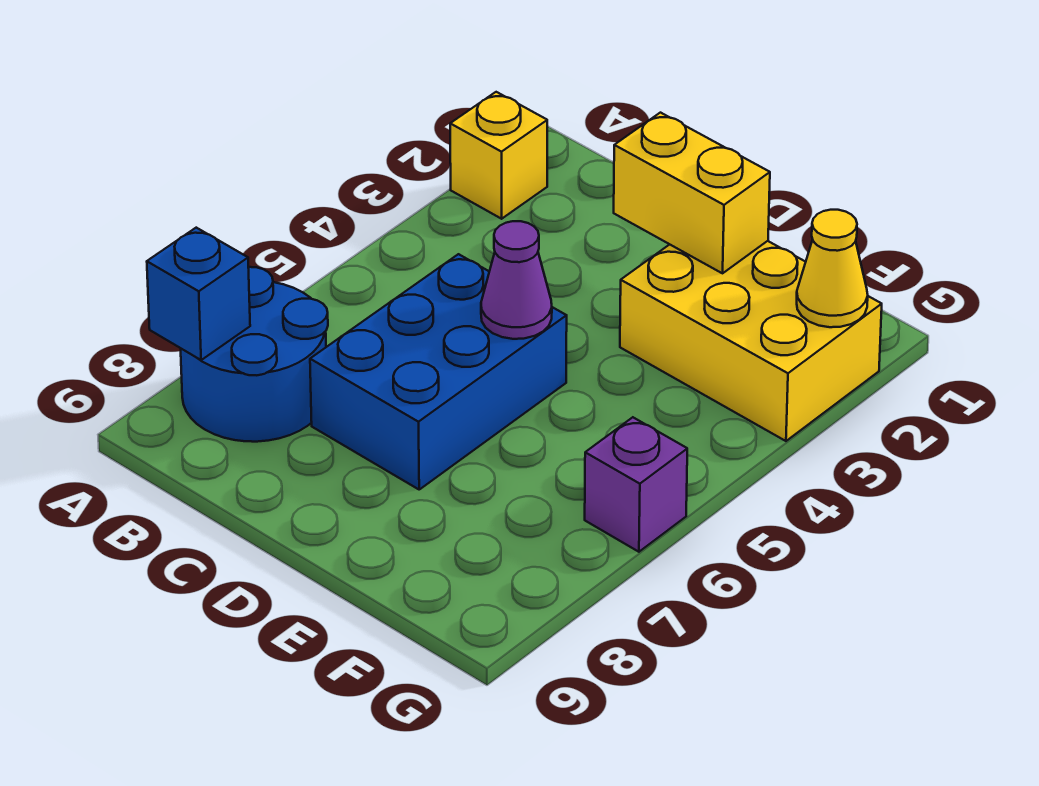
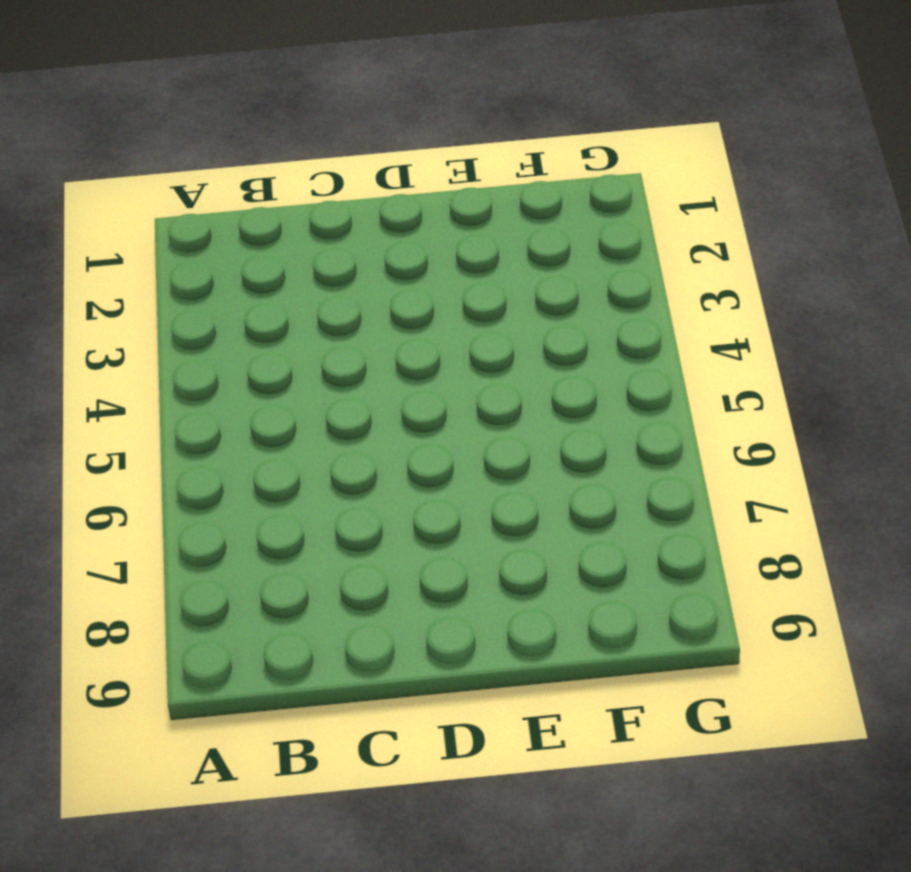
none -> yellow brick A2 level 1
none -> blue round brick A7:B8 level 1

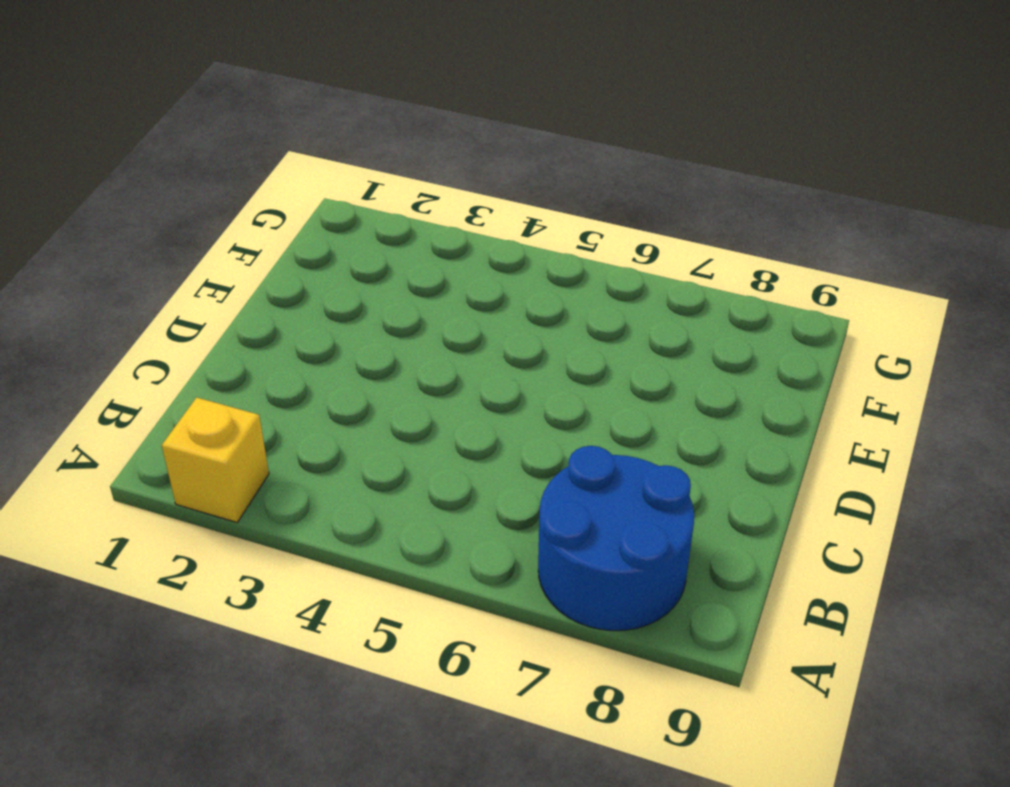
none -> blue brick C5:D7 level 1
none -> yellow brick E2:G3 level 1

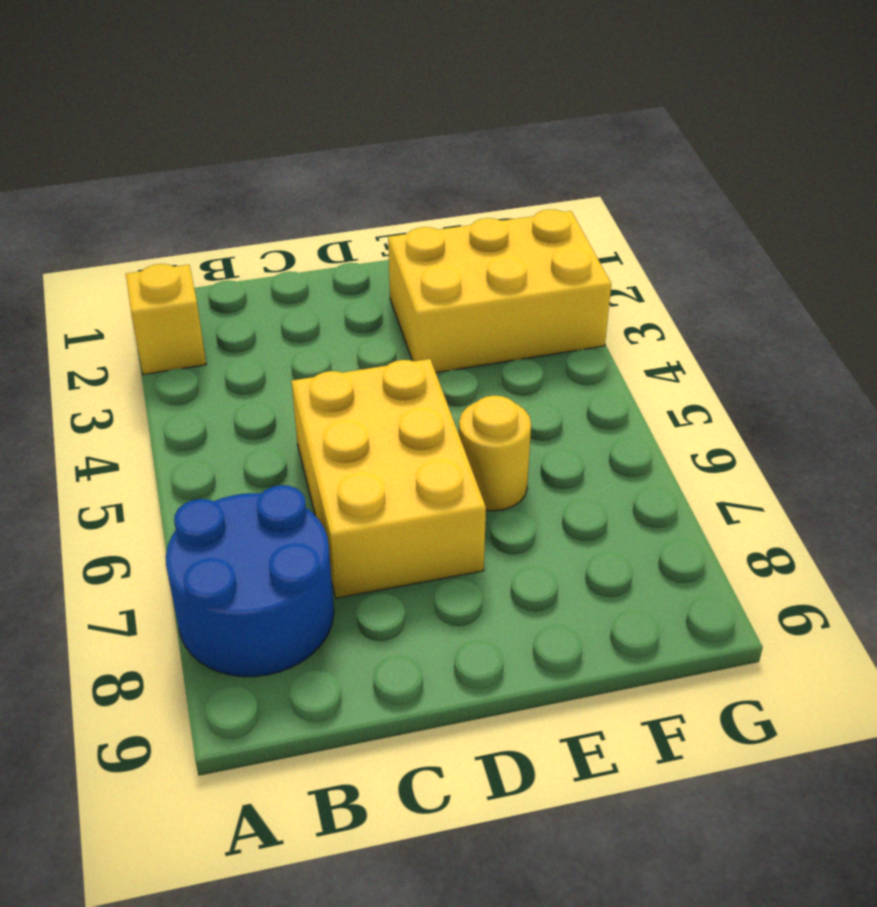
yellow brick C5:D7 level 1 -> blue brick C5:D7 level 1
yellow round brick E6 level 1 -> none
none -> purple brick G6 level 1
none -> blue brick A8 level 2

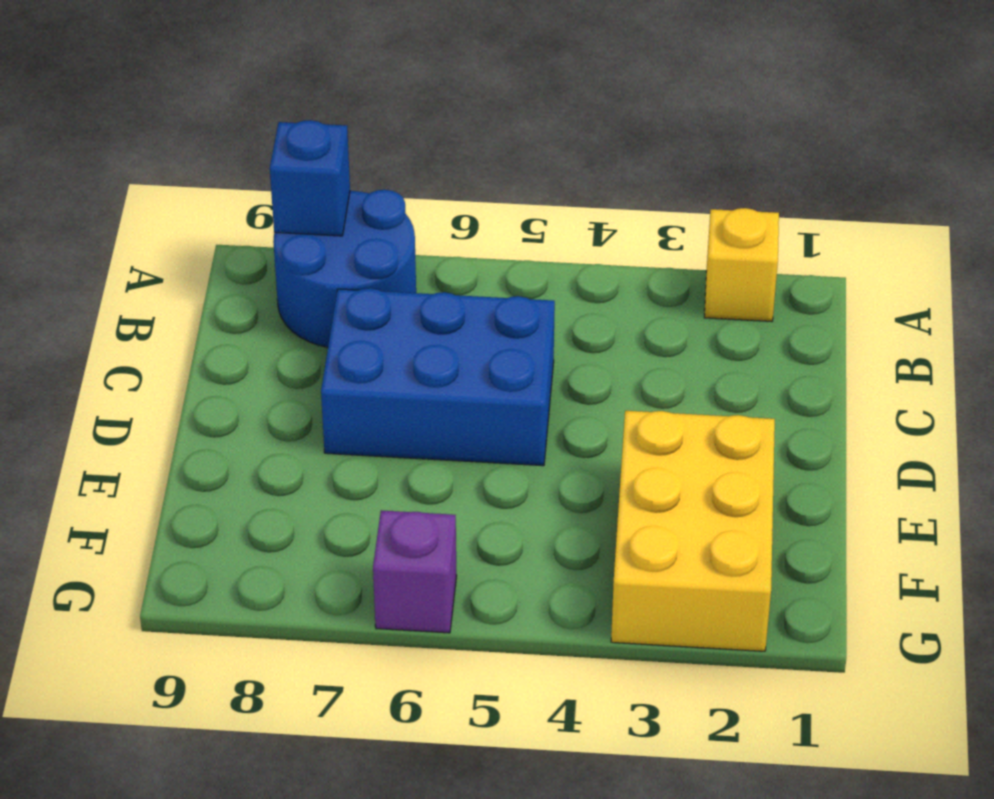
none -> yellow brick D2:E2 level 2
none -> purple cone D5 level 2

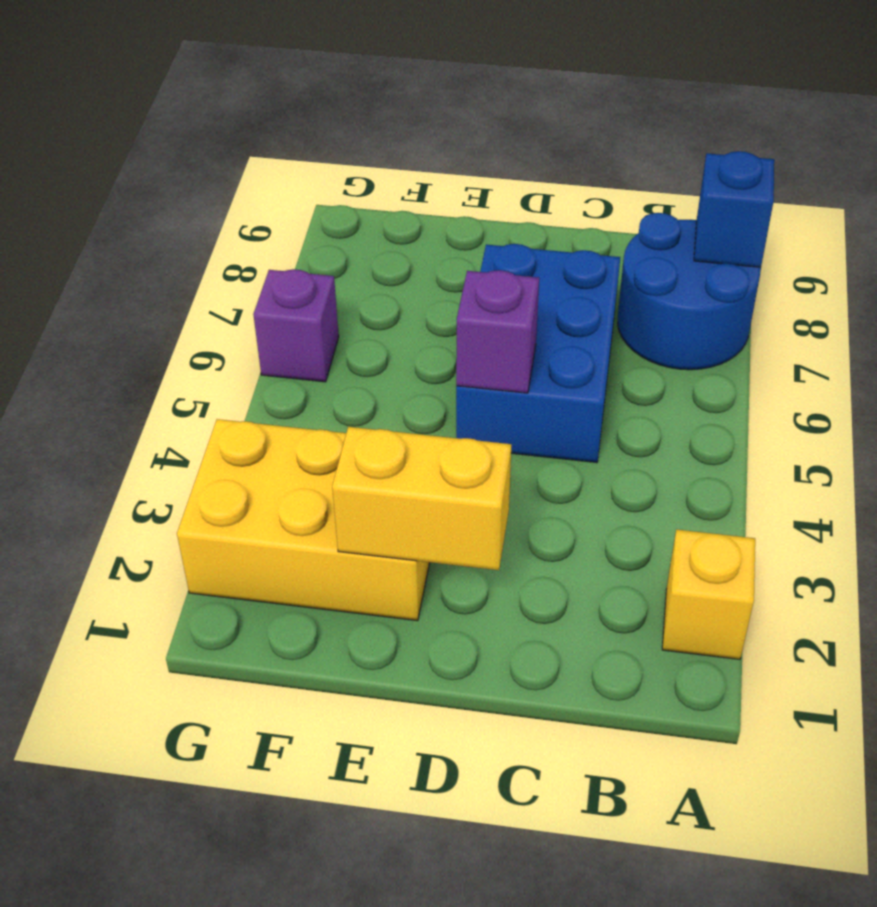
purple brick D5 level 2 -> purple cone D5 level 2
none -> yellow cone G2 level 2

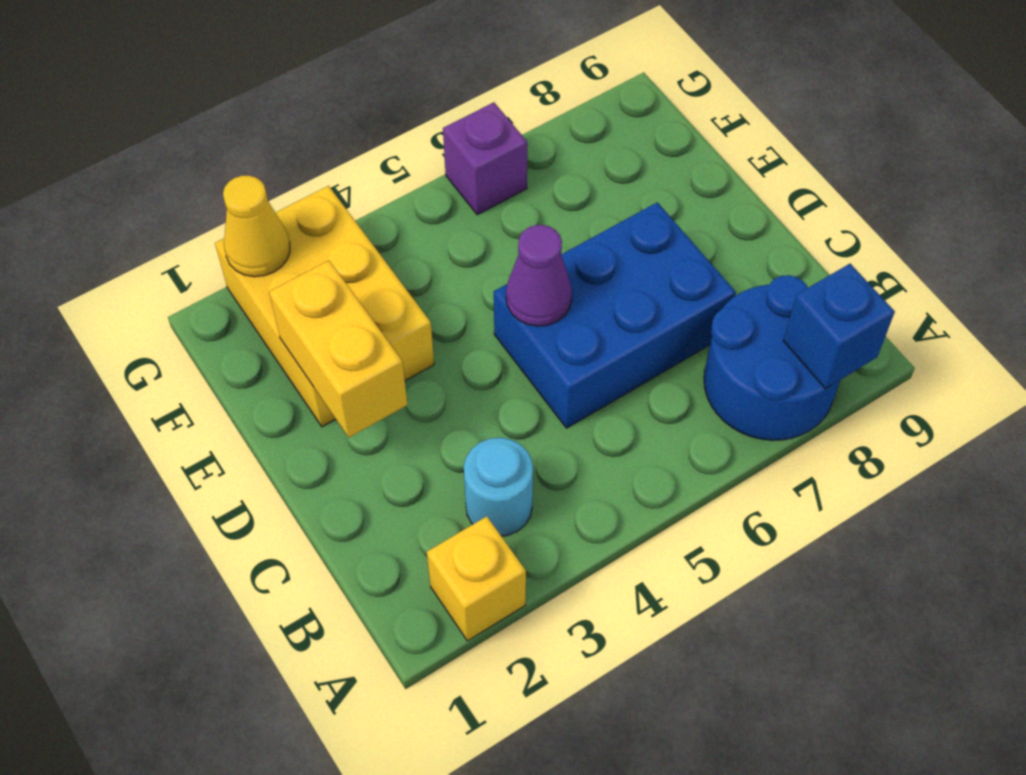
cyan round brick B3 level 1 -> none

